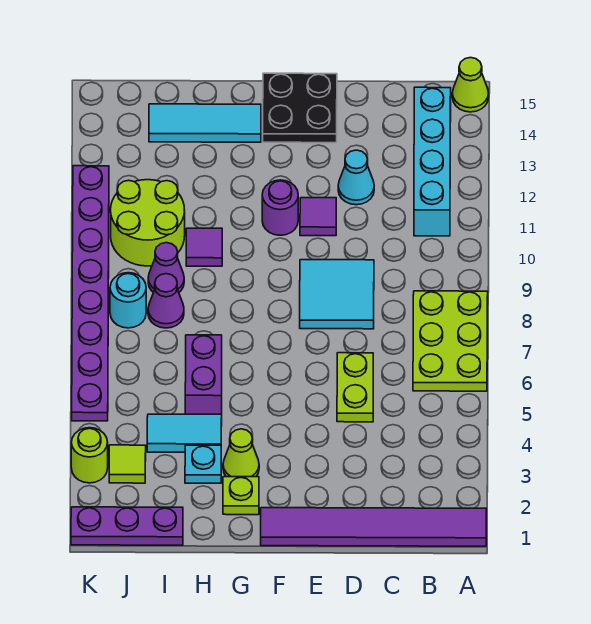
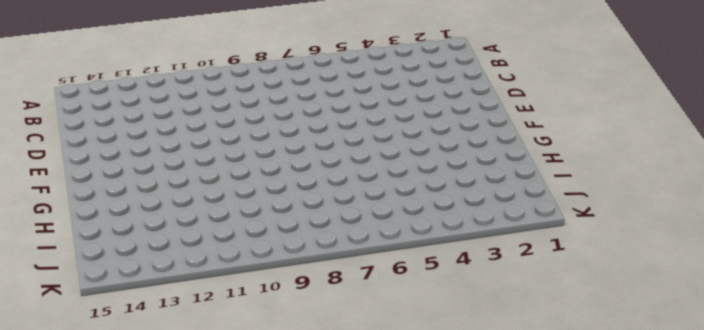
none -> purple tile A1:F1 level 1
none -> lime plate A6:B8 level 1
none -> lime cone A15 level 1

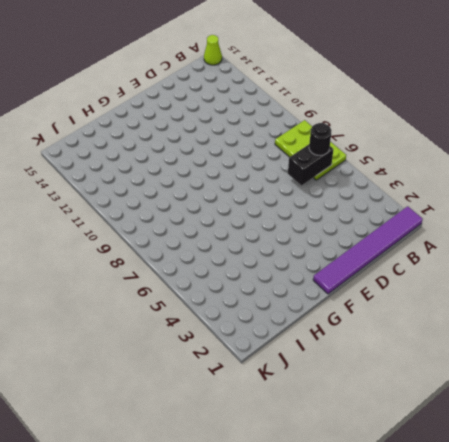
black brick B6:C6 level 2 -> none
black round brick B6 level 3 -> none
none -> cyan brick B11:B14 level 1
none -> lime plate D5:D6 level 1
none -> cyan tile D8:E9 level 1

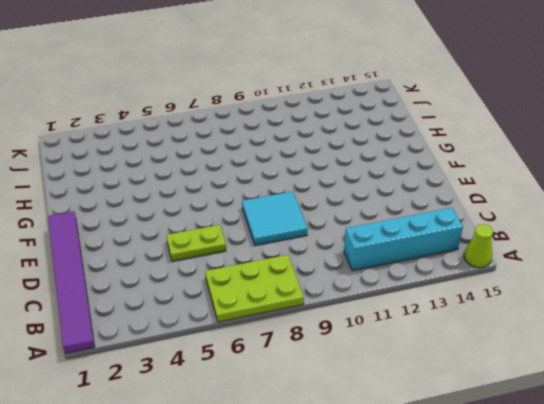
none -> cyan cone D12 level 1
none -> purple tile E11 level 1
none -> black plate E14:F15 level 1

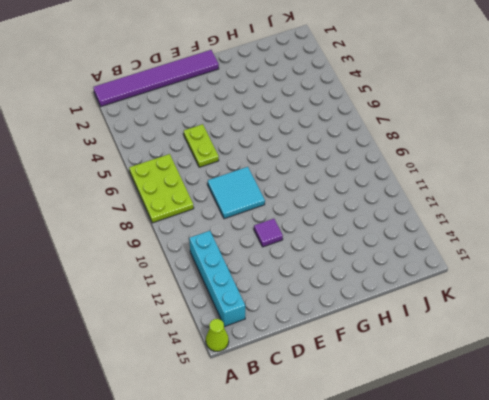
none -> cyan cone D12 level 1
none -> black plate E14:F15 level 1
none -> purple round brick F11 level 1

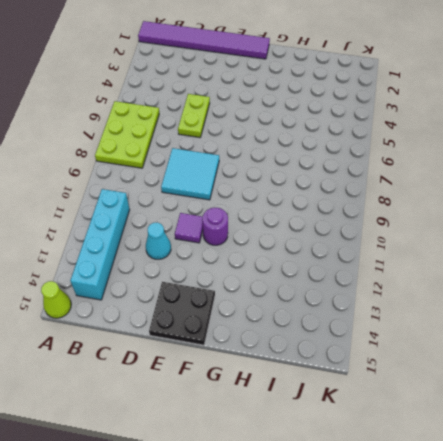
none -> lime plate G2 level 1
none -> lime cone G3 level 1
none -> cyan tile G14:I14 level 1

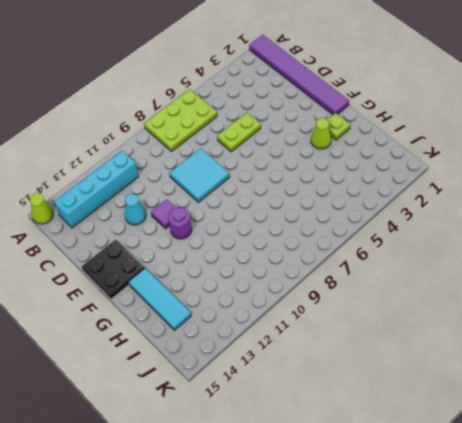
none -> cyan plate H3 level 1
none -> cyan tile H4:I4 level 1
none -> purple brick H5:H6 level 1

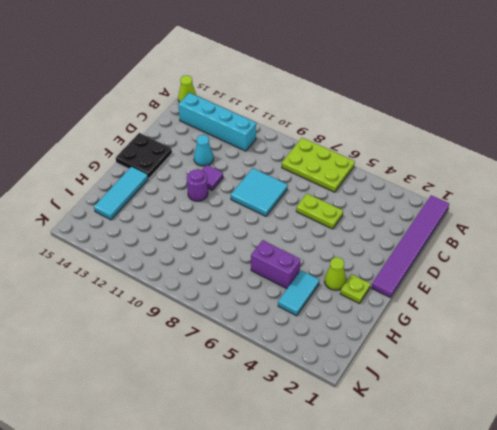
none -> cyan plate H3 level 1
none -> purple tile H10 level 1
none -> purple plate I1:K1 level 1

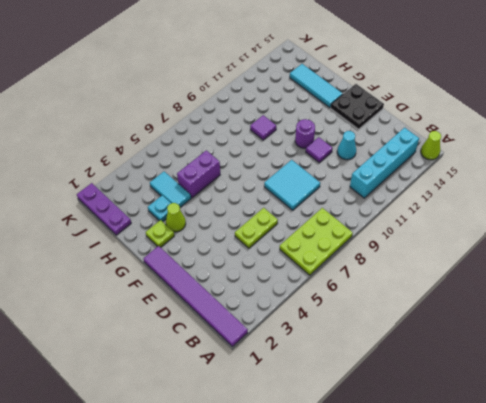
none -> purple cone I8 level 1
none -> purple cone I9 level 1
none -> lime round brick I10:J11 level 1

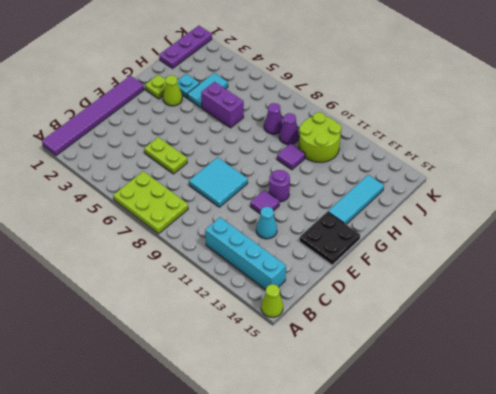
none -> lime tile J3 level 1
none -> cyan round brick J8 level 1
none -> lime round brick K3 level 1

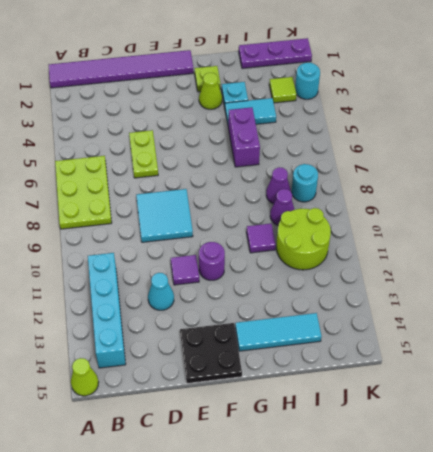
cyan round brick K3 level 1 -> lime round brick K3 level 1
none -> purple plate K5:K12 level 1

